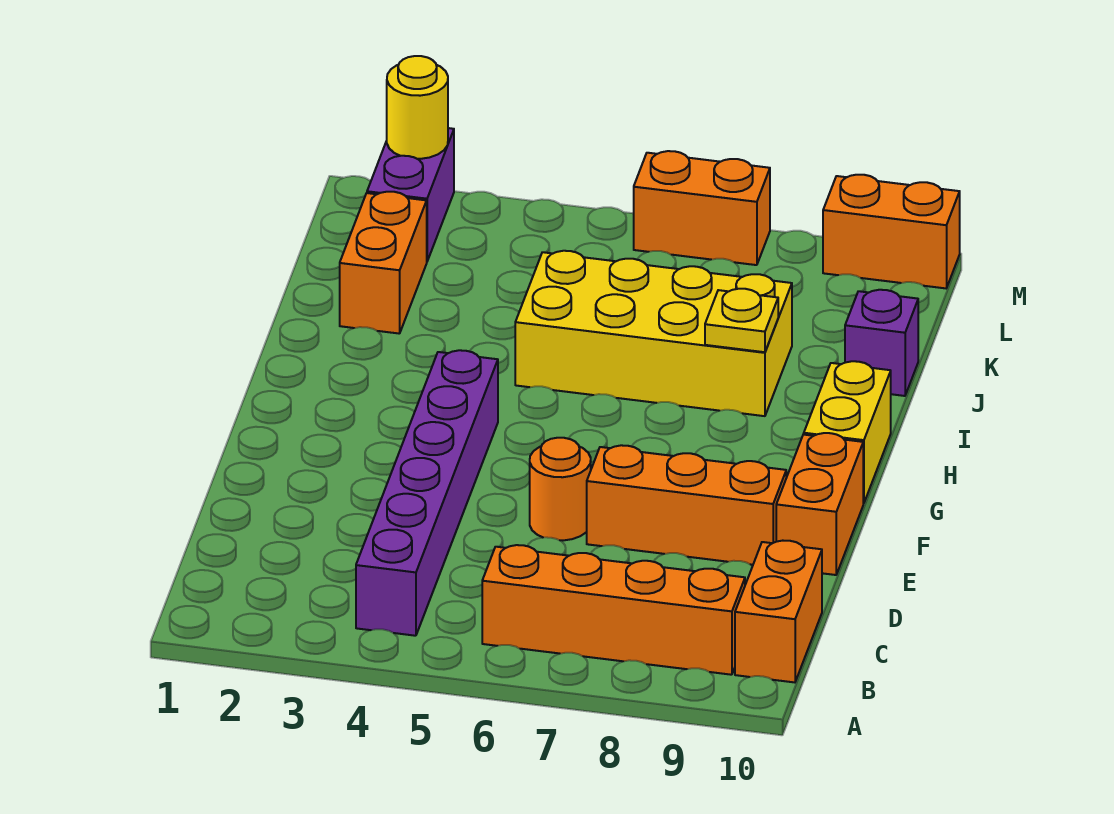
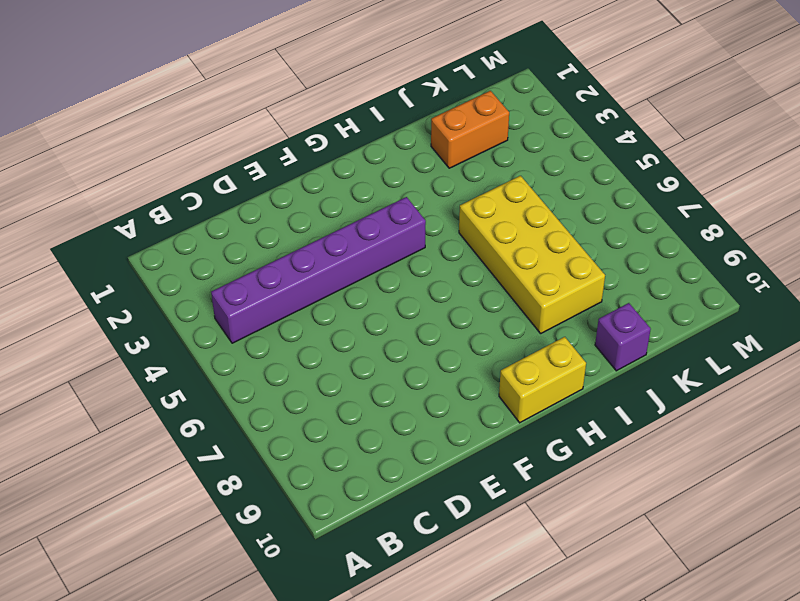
none -> orange brick B6:B9 level 1
none -> orange brick B10:C10 level 1
none -> orange round brick E6 level 1

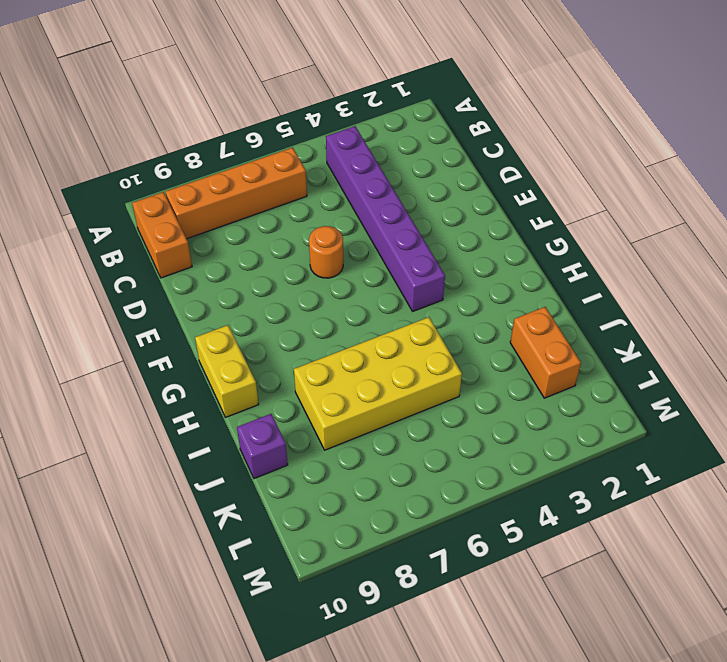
none -> orange brick E7:E9 level 1
none -> orange brick E10:F10 level 1
none -> purple brick L2:M2 level 1

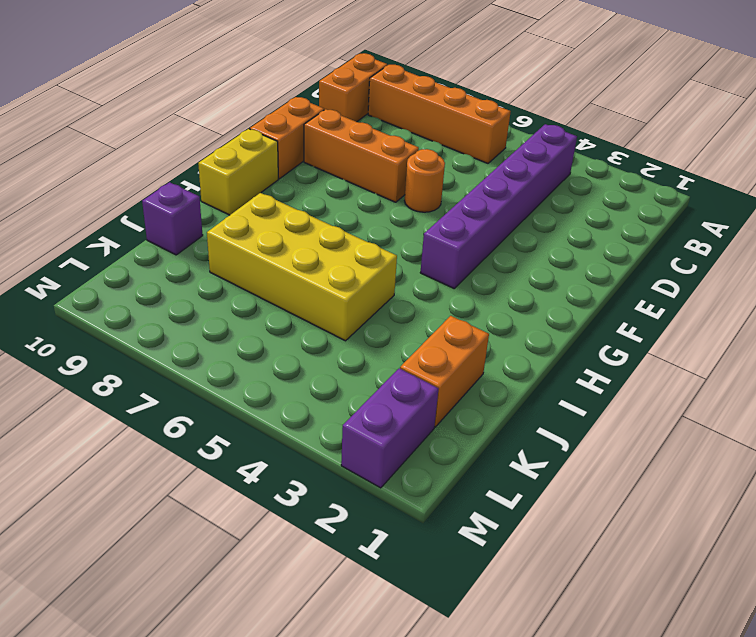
none -> orange brick M6:M7 level 1
none -> orange brick M9:M10 level 1
none -> yellow plate I8 level 2

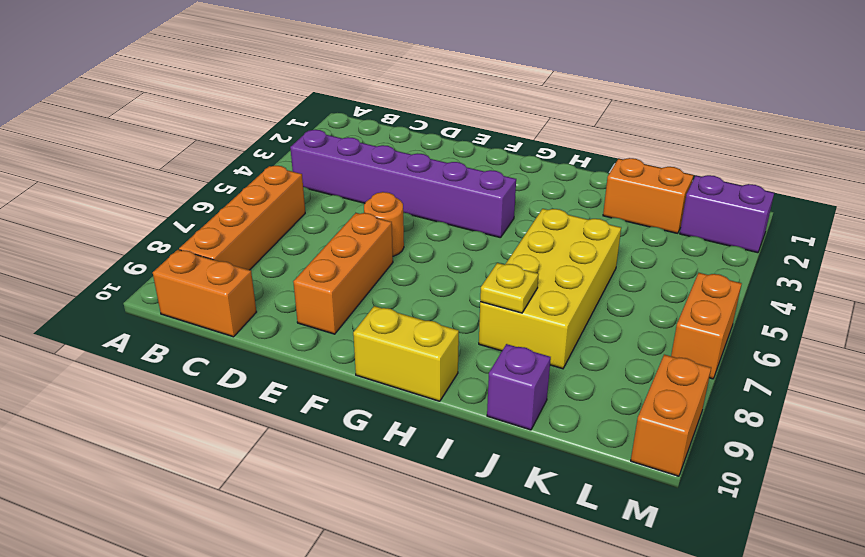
none -> orange brick E10:F10 level 1
none -> yellow round brick M2 level 2

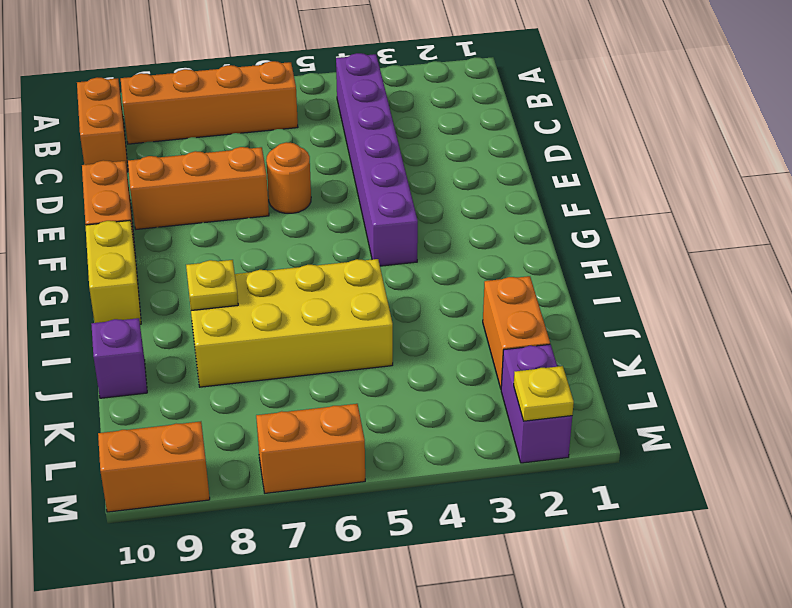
yellow plate M2 level 2 -> yellow round brick M2 level 2

